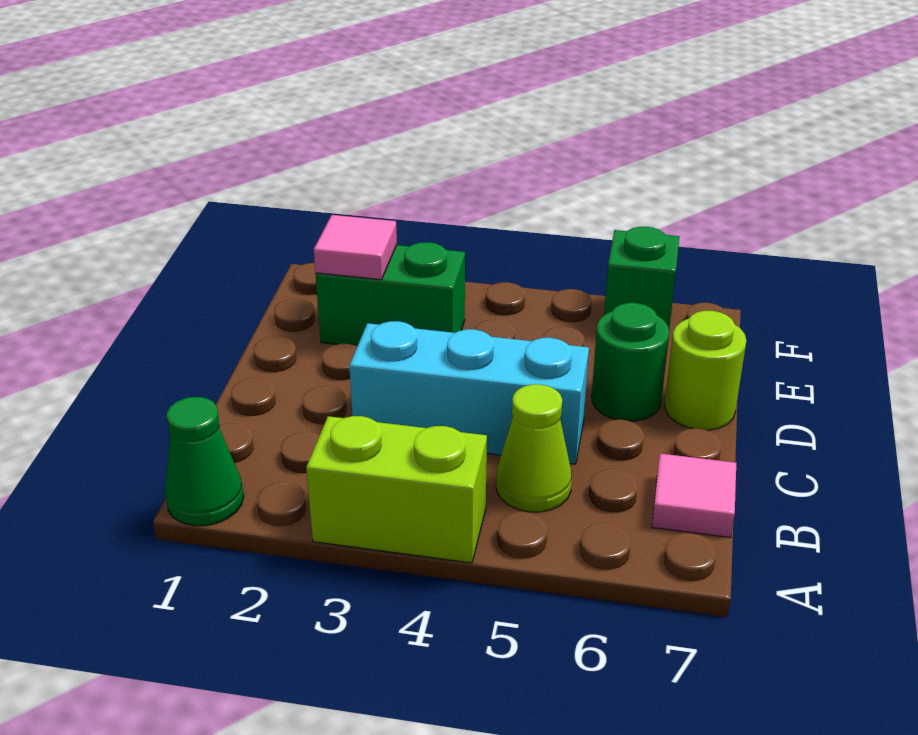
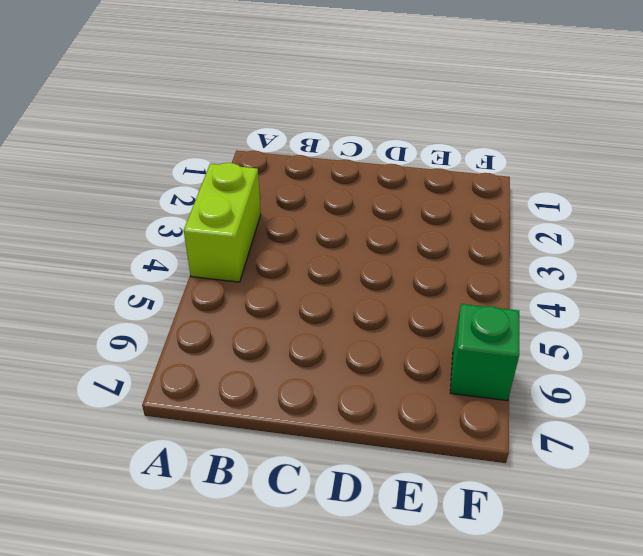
none -> green cone A1 level 1
none -> lime cone B5 level 1

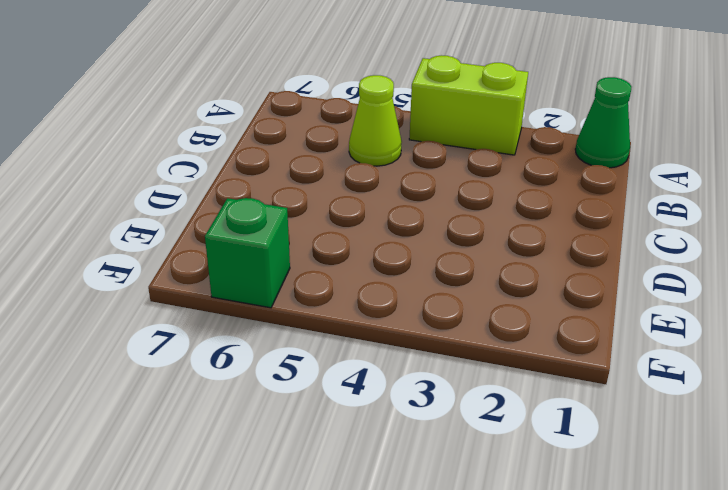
none -> pink tile B7 level 1
none -> cyan brick C3:C5 level 1

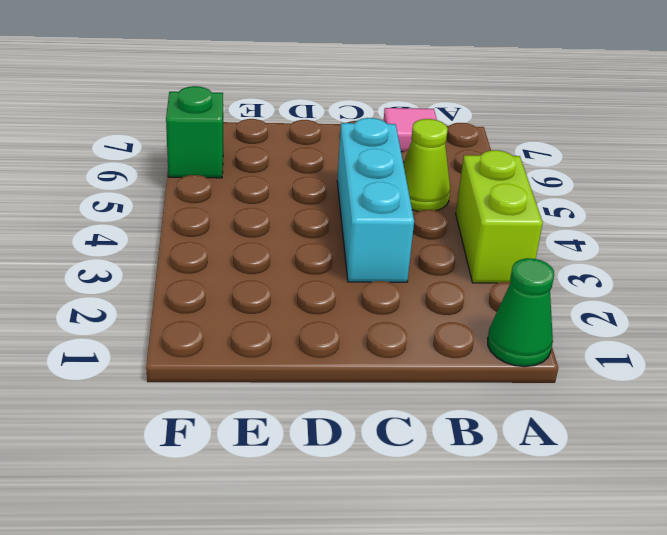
none -> green round brick D6 level 1
none -> lime round brick D7 level 1

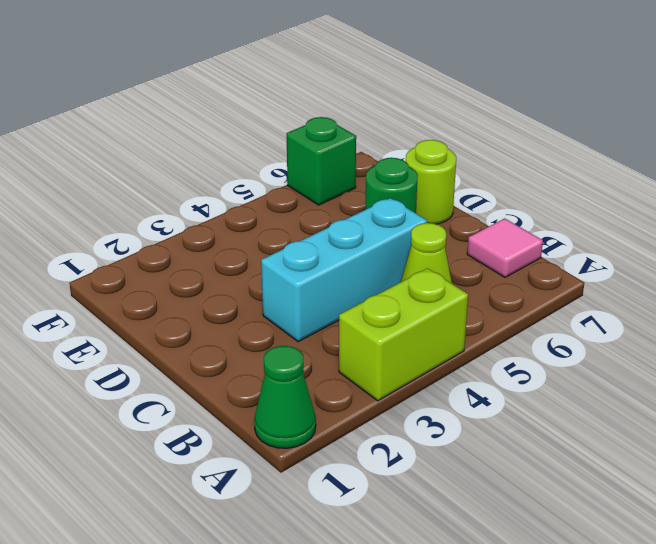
none -> green brick E2:E3 level 1
none -> pink tile E2 level 2

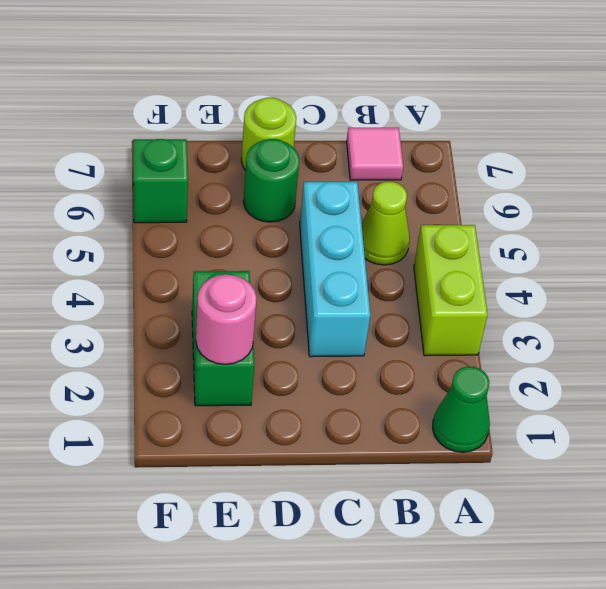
pink round brick E2 level 2 -> pink tile E2 level 2

